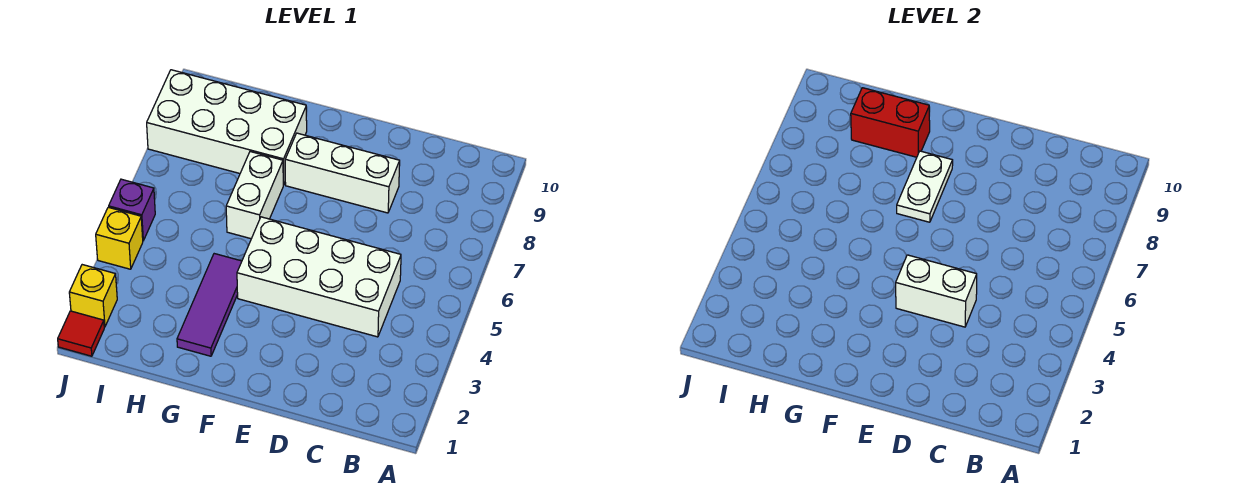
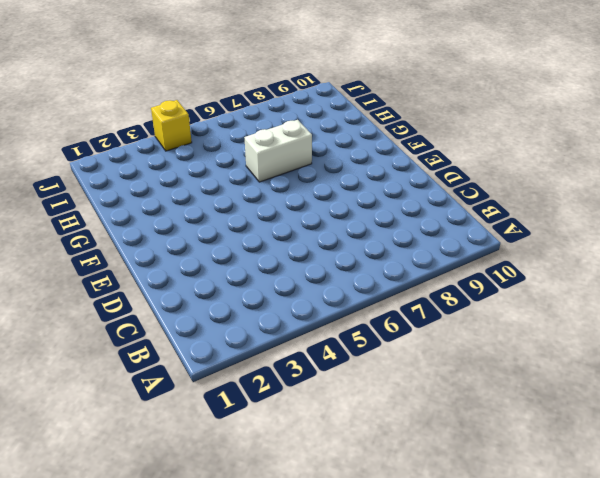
none -> white brick C4:F5 level 1
none -> white brick D8:F8 level 1
none -> purple tile G2:G4 level 1

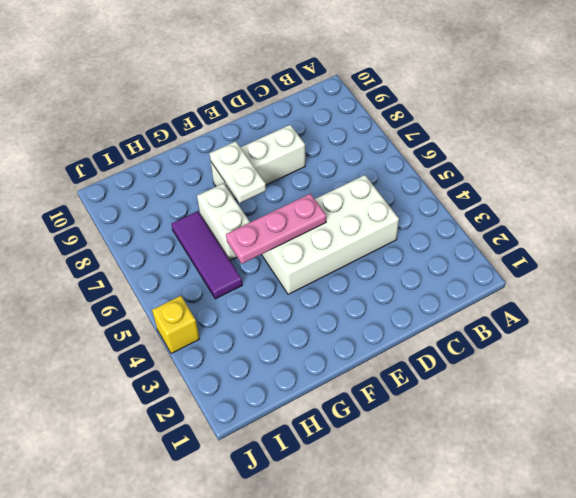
pink plate E5:G5 level 2 -> none
purple tile H5:H7 level 1 -> purple tile G2:G4 level 1
none -> white brick G8:J9 level 1
none -> red tile J1 level 1
none -> yellow brick J2 level 1

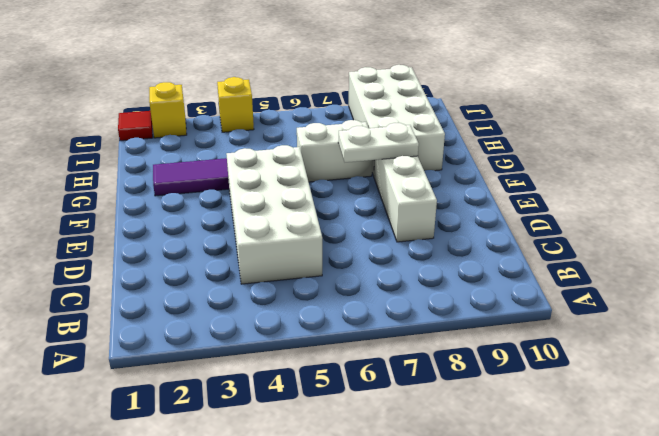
none -> purple brick J5 level 1
none -> white brick D4:E4 level 2
none -> red brick G9:H9 level 2

